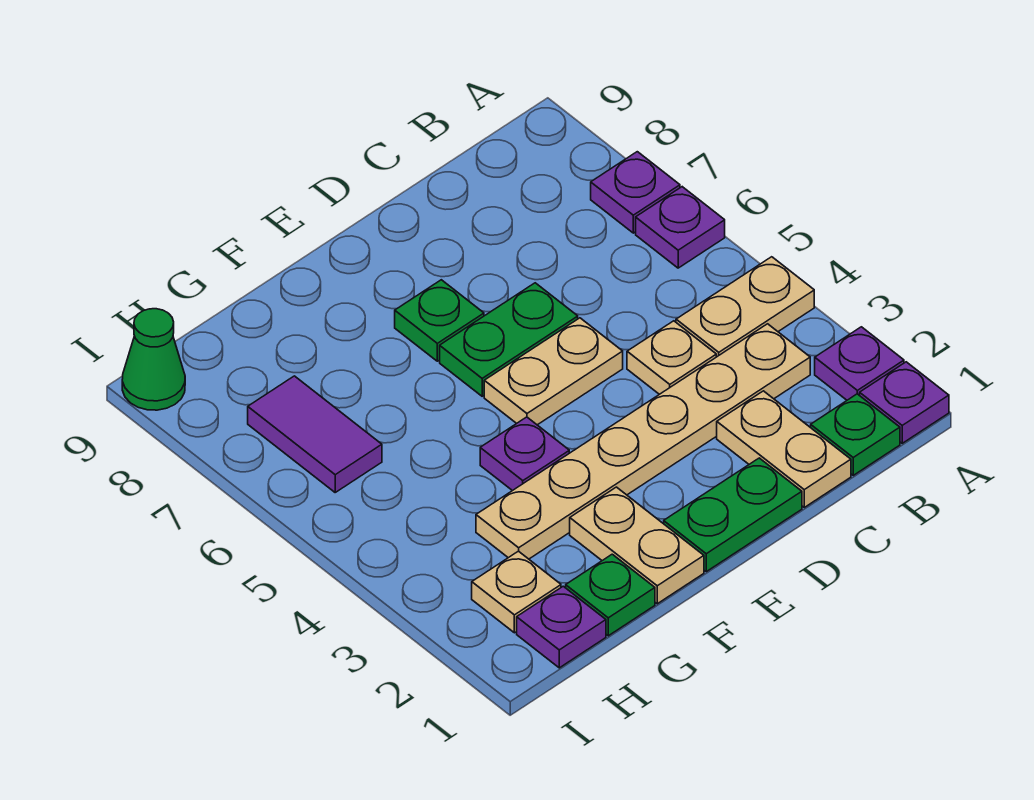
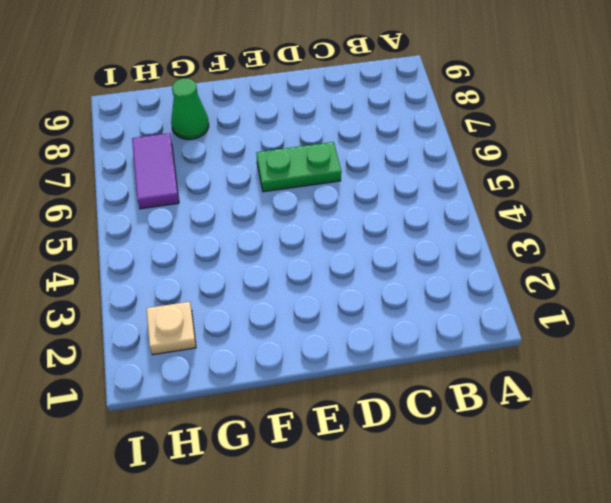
green cone G8 level 1 -> green cone I9 level 1
none -> purple plate A1 level 1
none -> purple plate A2 level 1
none -> tan plate A4:B4 level 1

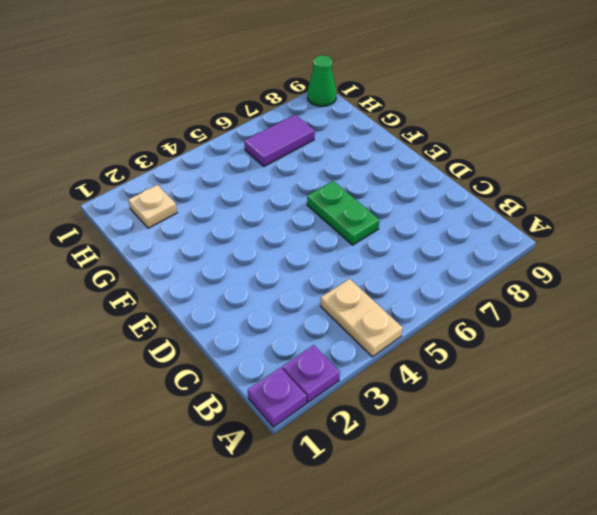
none -> purple plate A6 level 1
none -> purple plate A7 level 1
none -> green plate B1 level 1

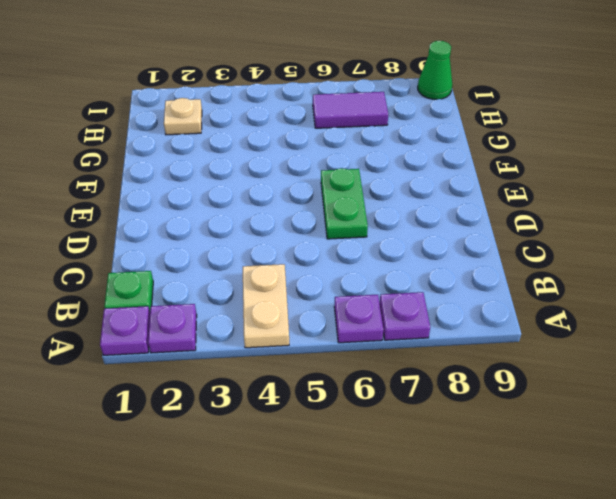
none -> tan plate B3:G3 level 1
none -> tan plate C1:C2 level 1
none -> tan plate C4 level 1

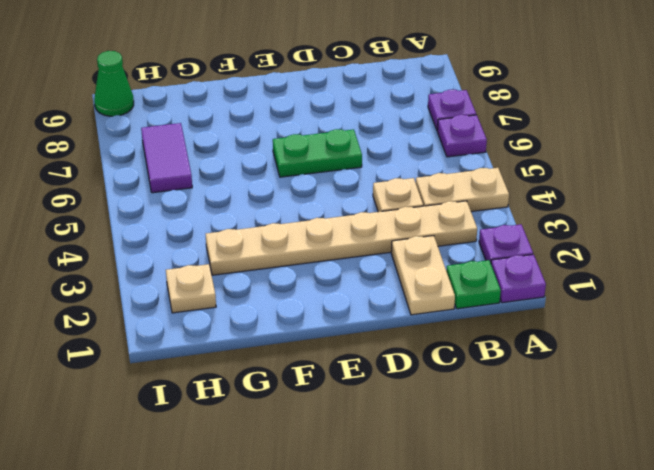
none -> green plate D1:E1 level 1
none -> tan plate D5:E5 level 1
none -> green plate E7 level 1

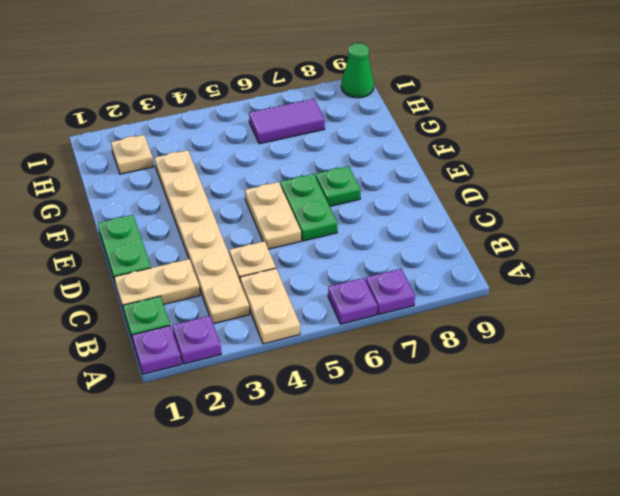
none -> tan plate F1:F2 level 1
none -> purple plate F4 level 1
none -> green plate G1 level 1

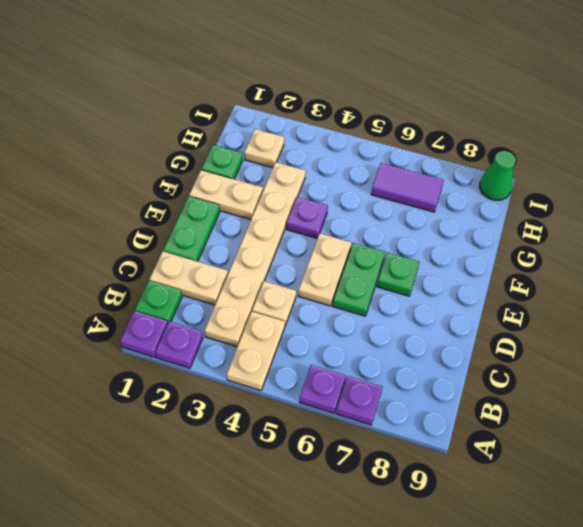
none -> purple plate H1 level 1

